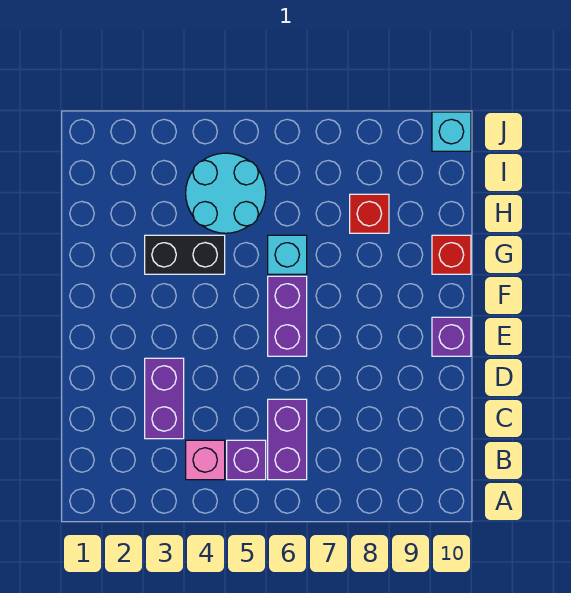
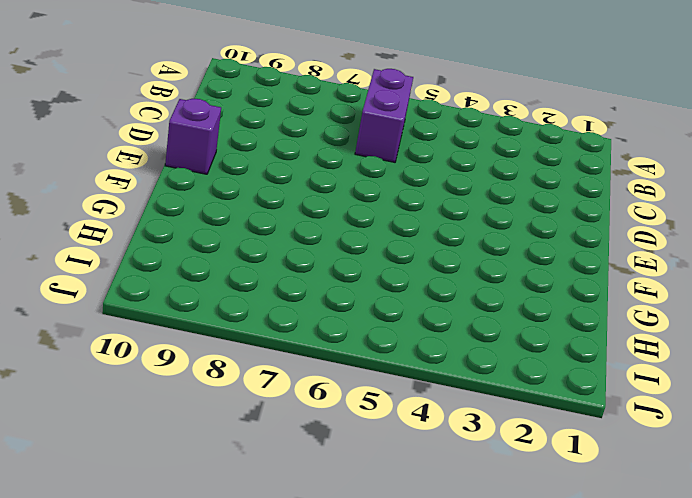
none -> pink brick B4 level 1
none -> purple brick B5 level 1
none -> purple brick C3:D3 level 1

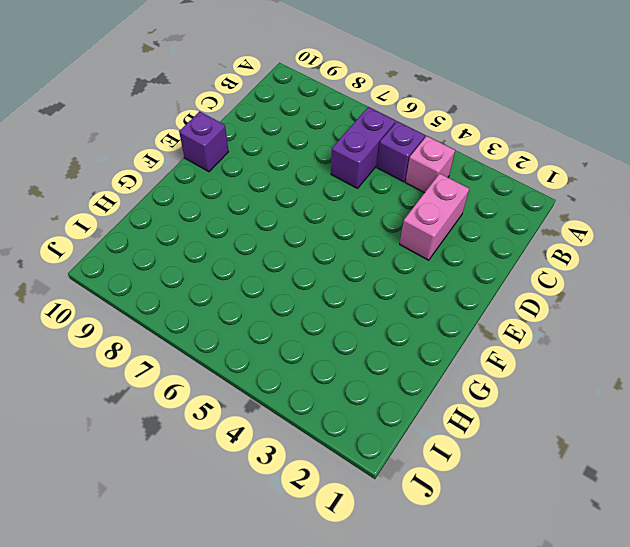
pink brick C3:D3 level 1 -> purple brick C3:D3 level 1
none -> purple brick E6:F6 level 1
none -> black brick G3:G4 level 1
none -> cyan brick G6 level 1

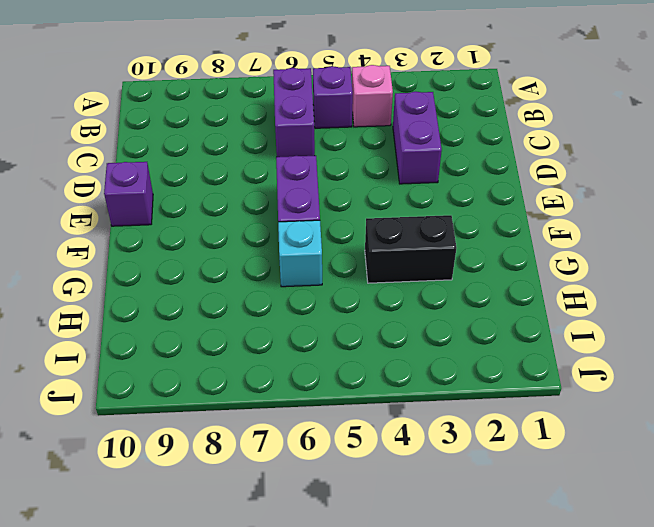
none -> red brick G10 level 1
none -> cyan round brick H4:I5 level 1
none -> red brick H8 level 1

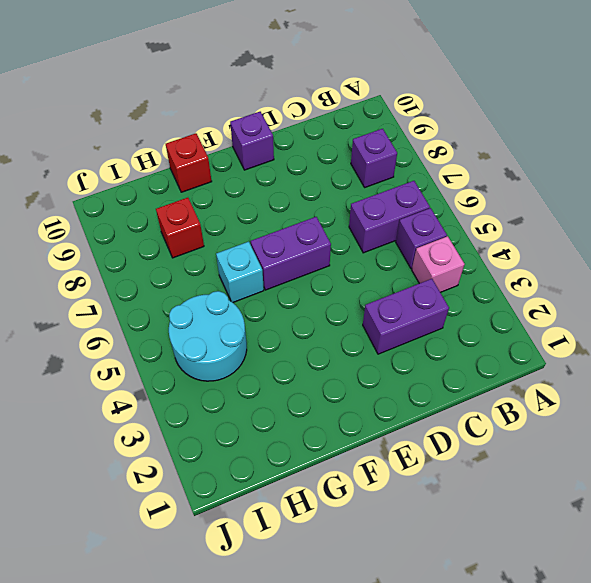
purple brick B8 level 1 -> none
none -> black brick G3:G4 level 1
none -> cyan brick J10 level 1

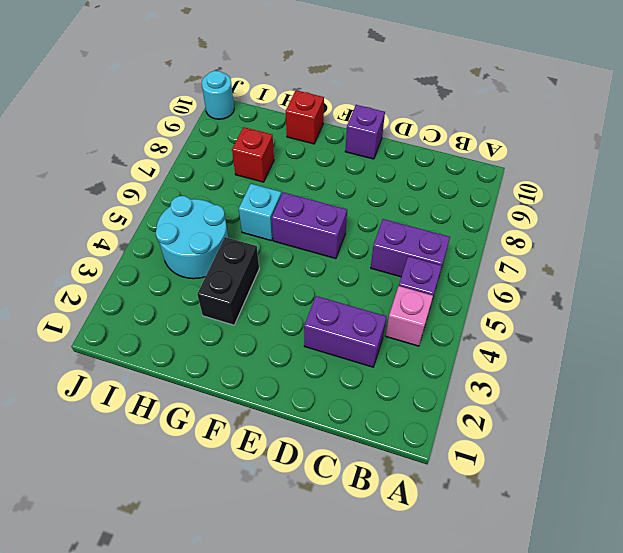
cyan round brick J10 level 1 -> cyan brick J10 level 1

